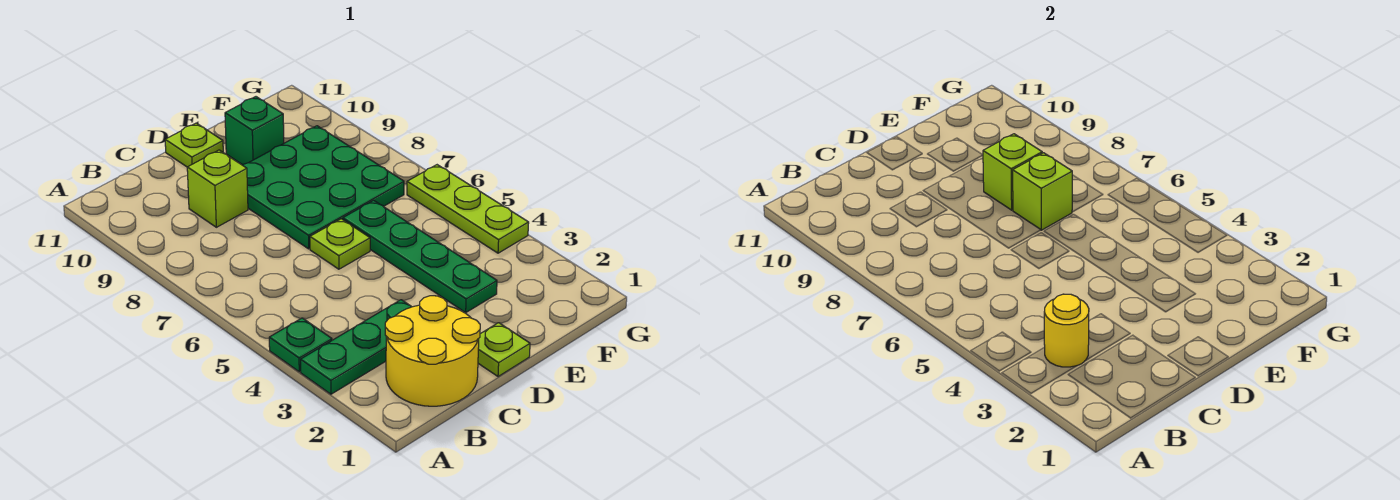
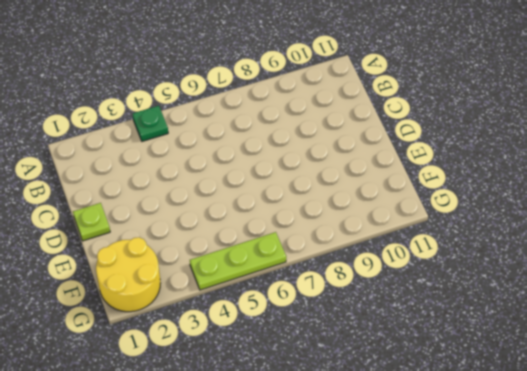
yellow round brick F1:G2 level 1 -> yellow round brick B1:C2 level 1
none -> green plate A3:C3 level 1
none -> lime brick C9 level 1
none -> lime plate D6 level 1

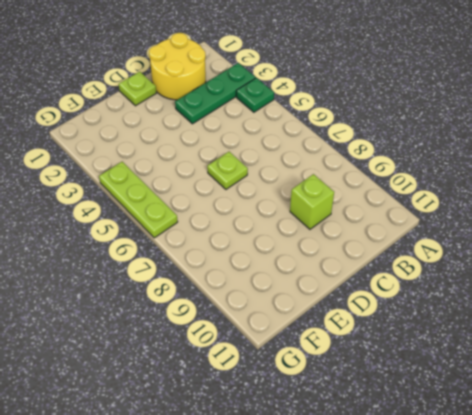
none -> green plate D7:F9 level 1
none -> lime plate D11 level 1
none -> green plate E3:E6 level 1

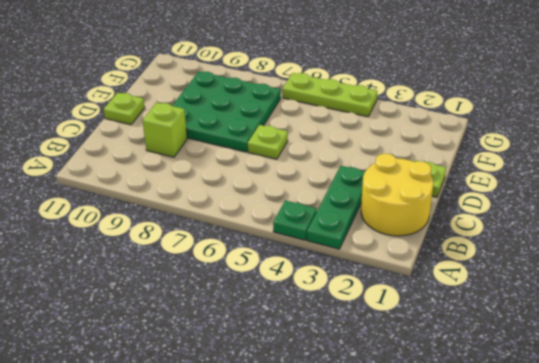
none -> green plate E3:E6 level 1
none -> green brick E10 level 1
none -> yellow round brick B3 level 2

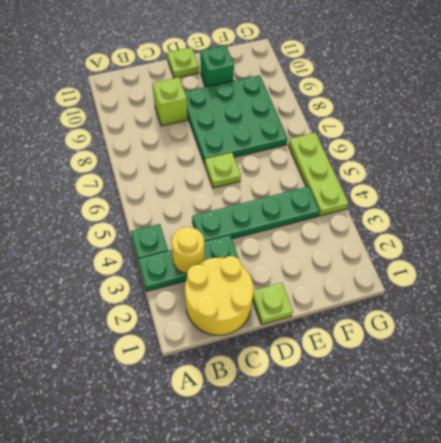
green plate C4:F4 level 1 -> green plate E3:E6 level 1
none -> lime brick E7 level 2
none -> lime brick E8 level 2

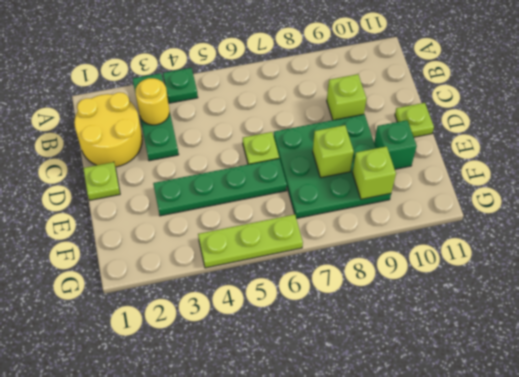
lime brick F9 level 2 -> lime brick E7 level 2

